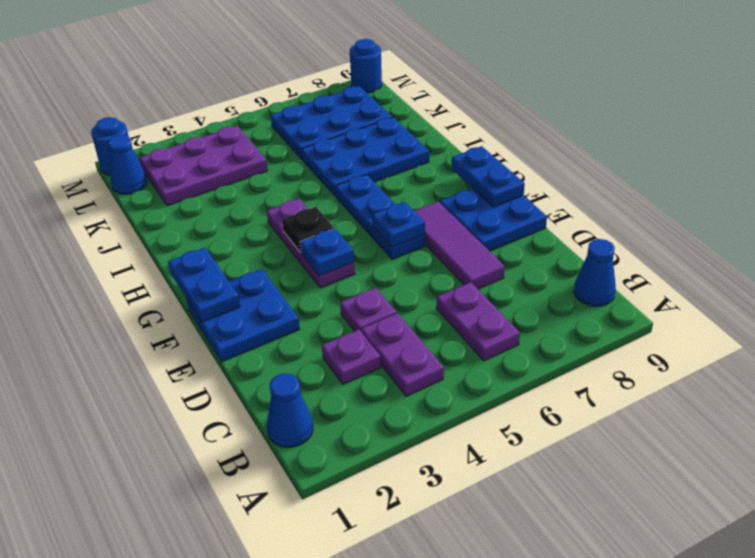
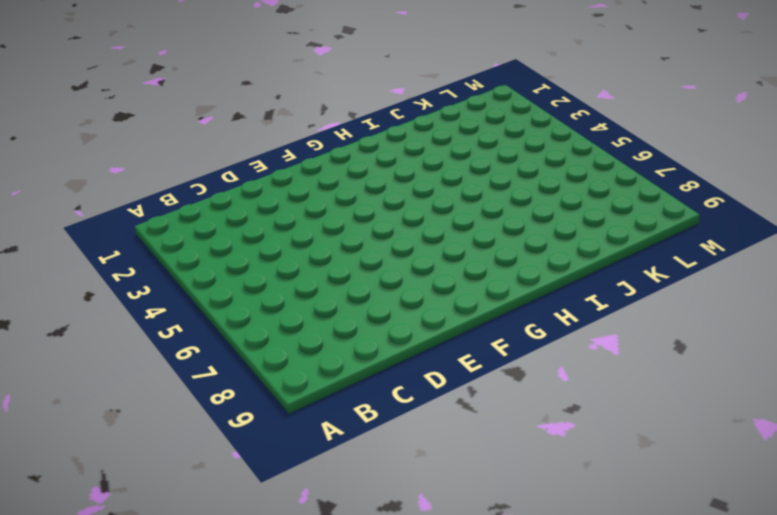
none -> blue cone B1 level 1
none -> purple plate B4:C4 level 1
none -> purple plate B6:C6 level 1

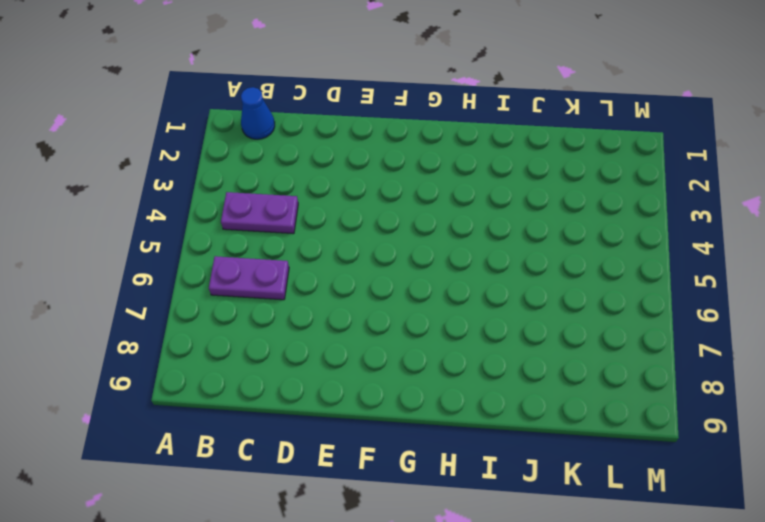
none -> blue cone B9 level 1
none -> purple plate C3 level 1
none -> purple plate D4 level 1

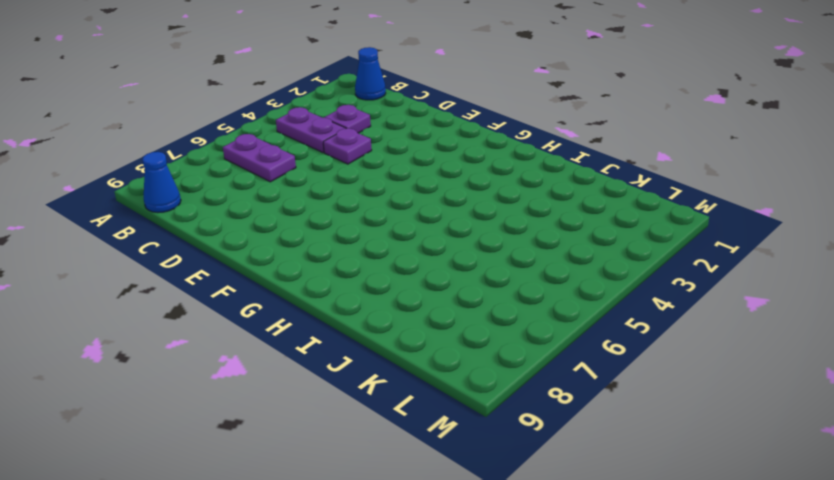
none -> purple tile D7:F7 level 1
none -> blue plate E1:F2 level 1
none -> blue plate E8:F9 level 1

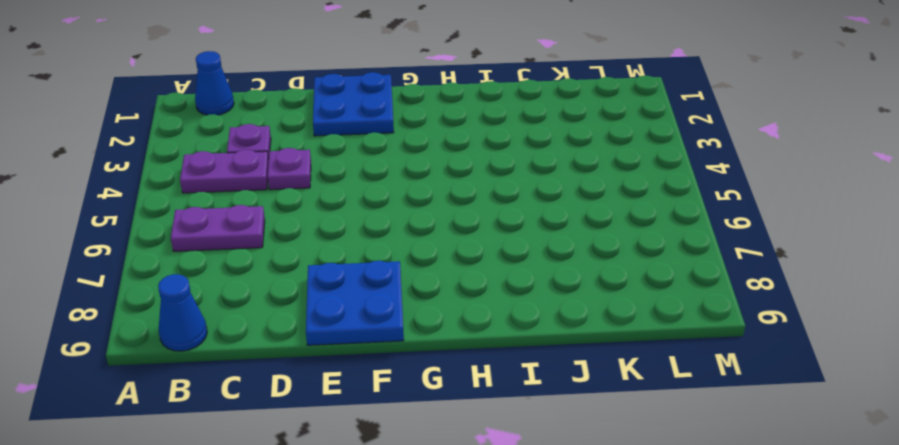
none -> purple tile D7:F7 level 1
none -> purple plate F4:H4 level 1
none -> blue plate F6:H6 level 1

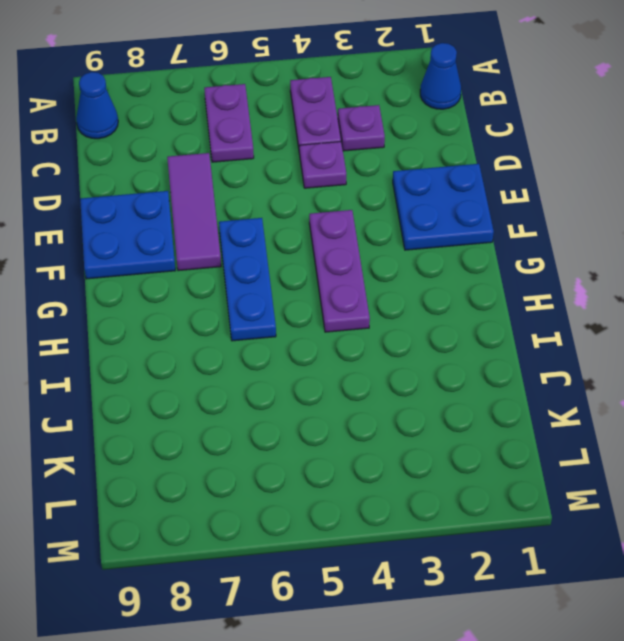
none -> blue plate I6:J8 level 1
none -> purple plate K2:L4 level 1
none -> blue plate K6:L8 level 1

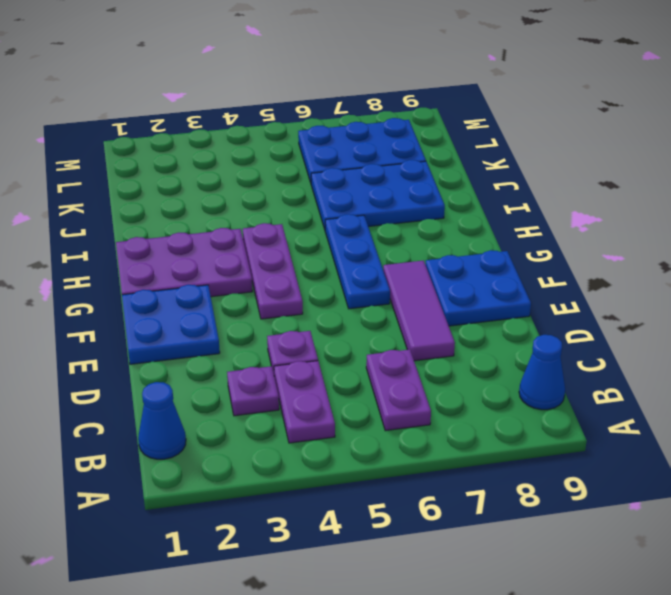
purple plate G1:H3 level 1 -> purple plate K2:L4 level 1
none -> blue cone L1 level 1
none -> blue round brick M1 level 1
none -> blue round brick M9 level 1

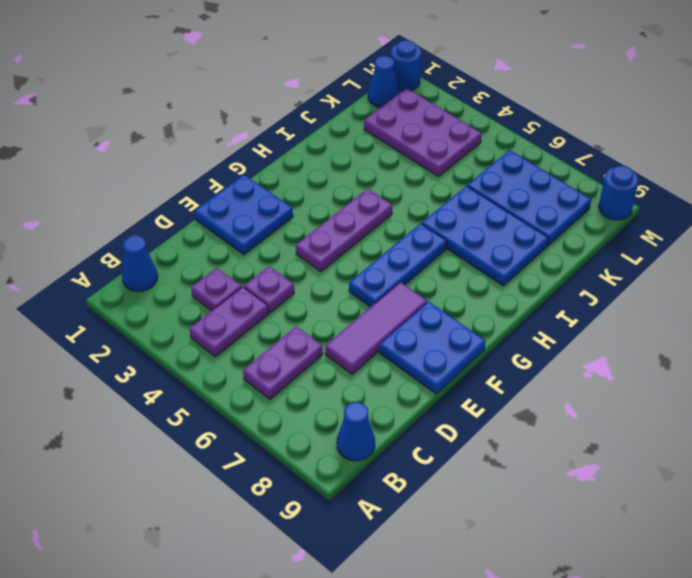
none -> blue plate F1:G1 level 2
none -> blue plate F4 level 2
none -> blue plate F6 level 2

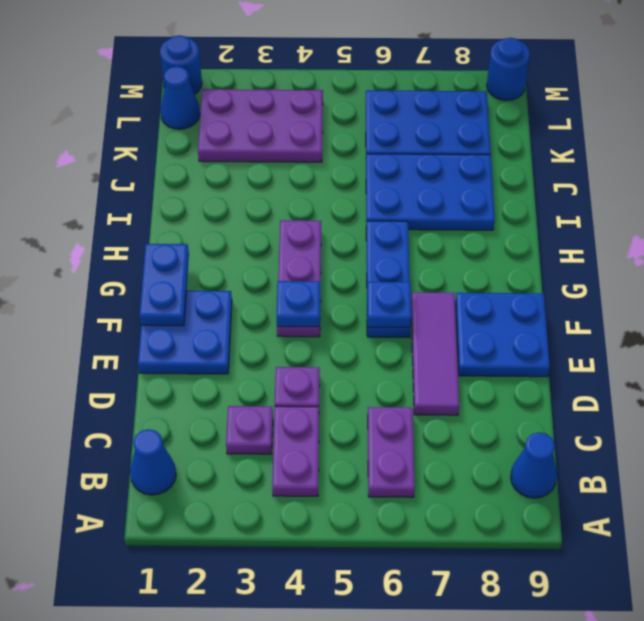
none -> blue plate F9:G9 level 2
none -> black plate G4 level 2

